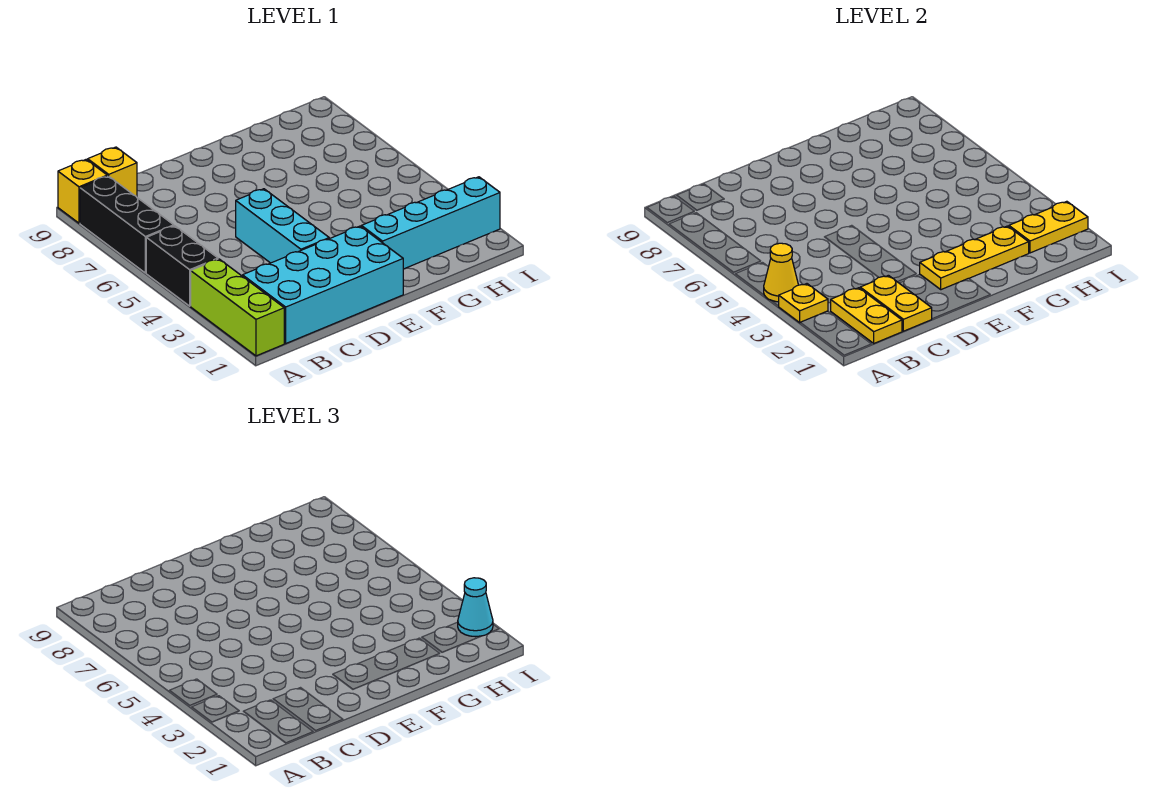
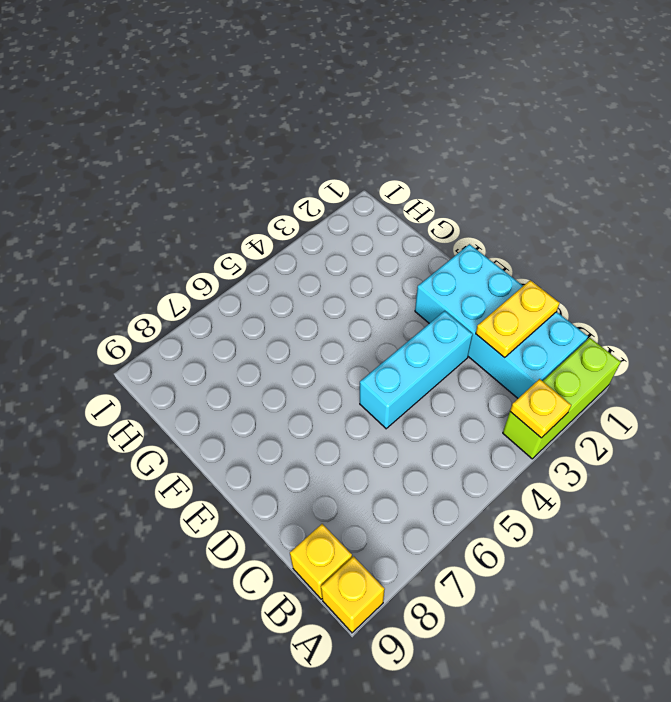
none -> black brick A4:A5 level 1
none -> black brick A6:A8 level 1
none -> cyan brick F2:I2 level 1

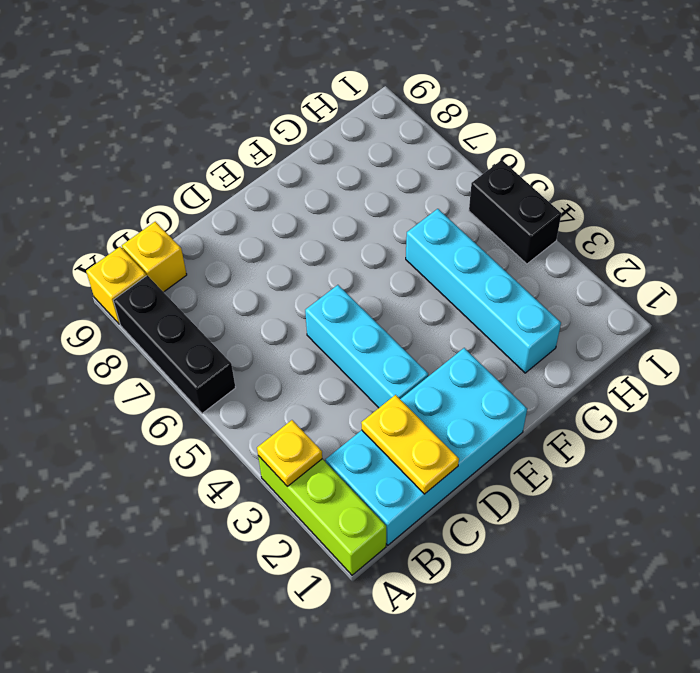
cyan brick G2:G5 level 1 -> cyan brick F2:I2 level 1
black brick I4:I5 level 1 -> black brick A4:A5 level 1
none -> yellow cone A4 level 2
none -> yellow plate B1:B2 level 2
none -> yellow plate E2:G2 level 2

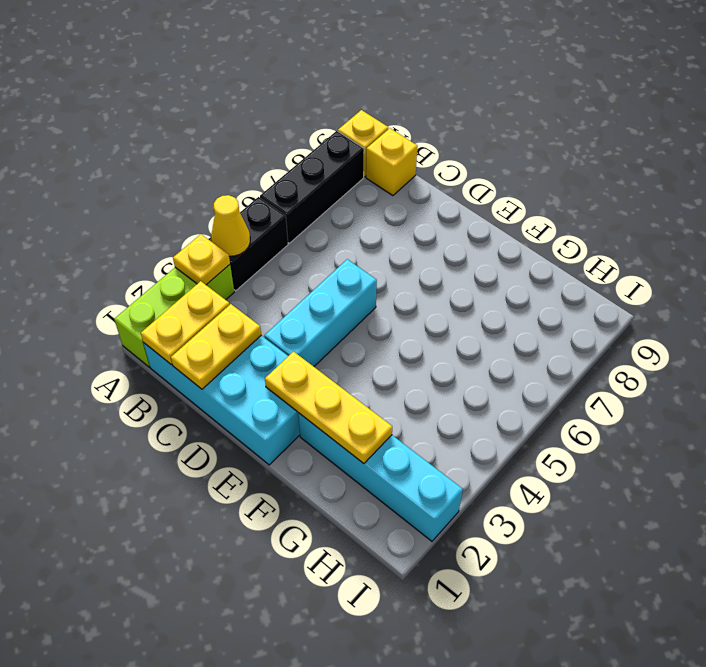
none -> yellow plate H2:I2 level 2
none -> cyan cone I2 level 3

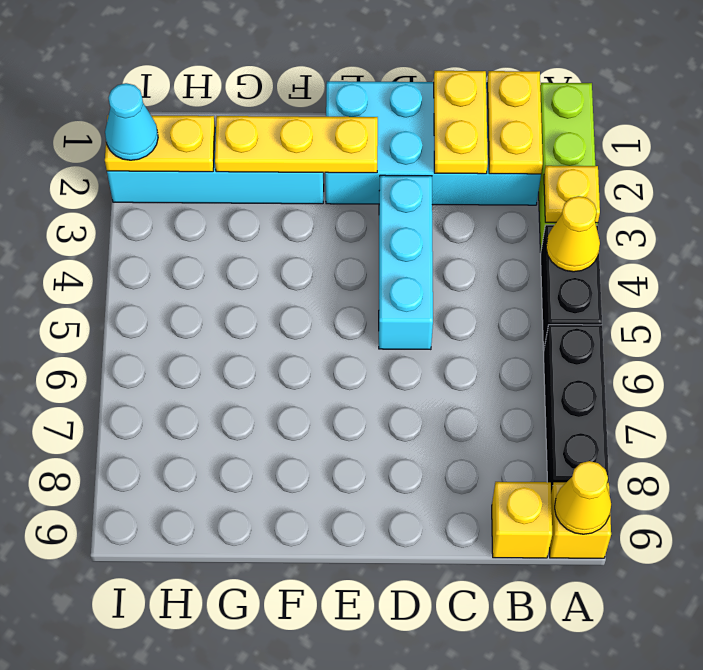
yellow cone A9 level 2 -> none

